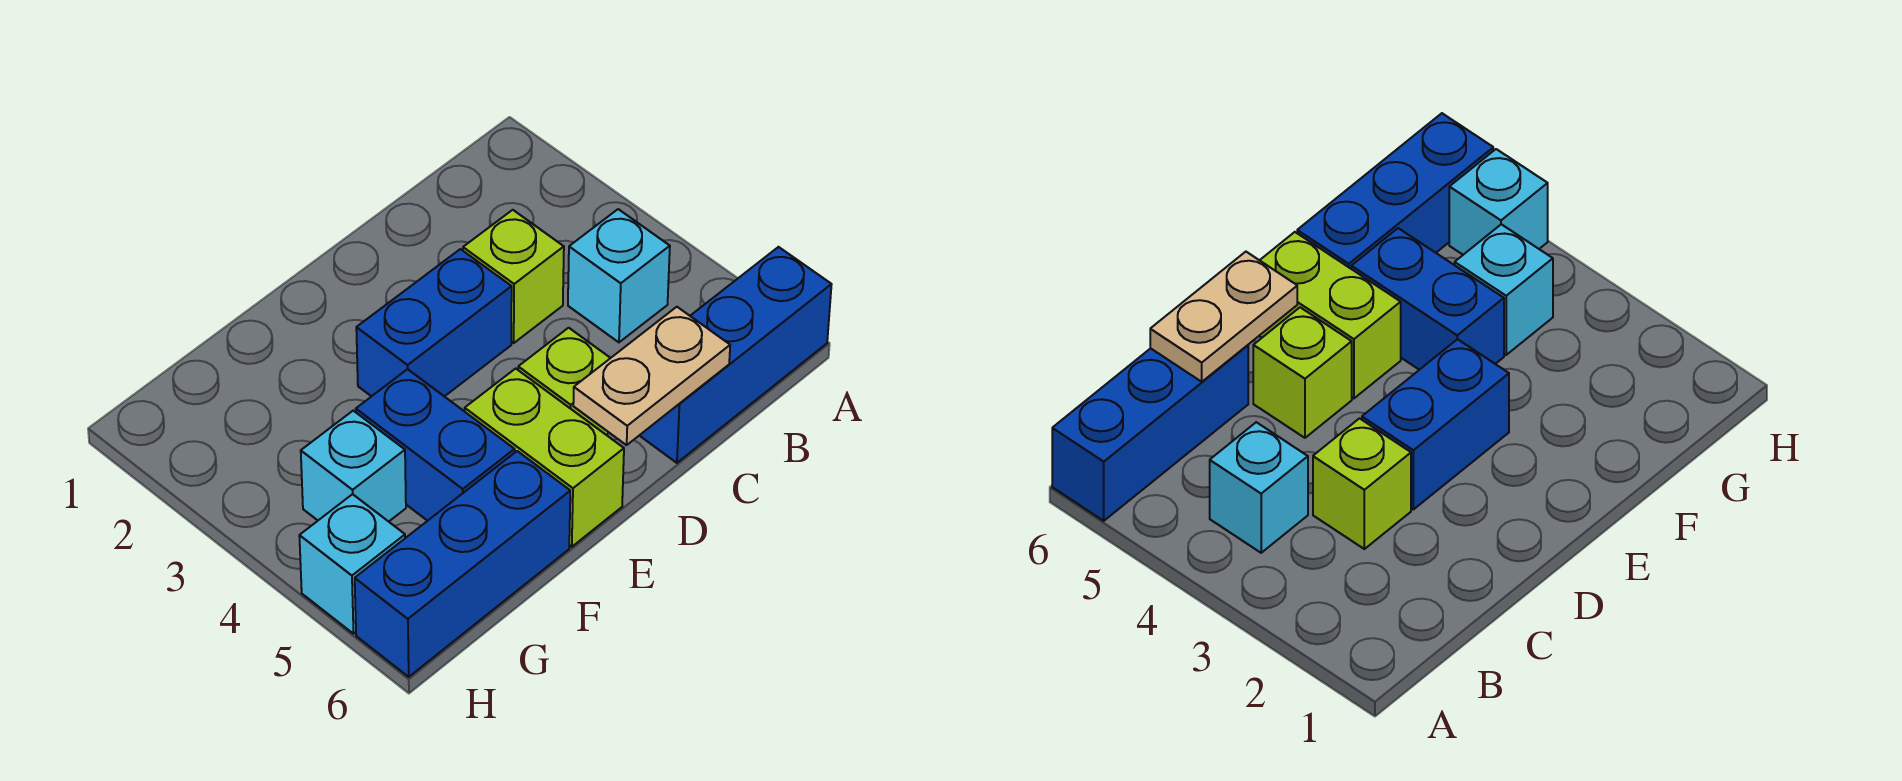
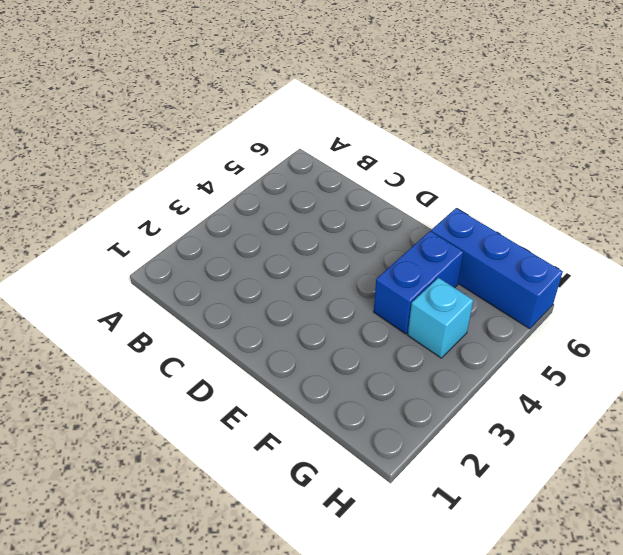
none -> blue brick A6:C6 level 1
none -> cyan brick B4 level 1

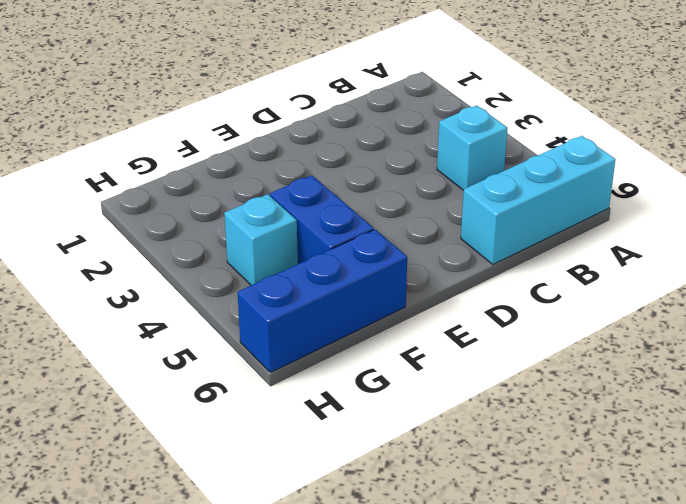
cyan brick A6:C6 level 1 -> blue brick A6:C6 level 1
none -> lime brick C3 level 1
none -> blue brick D3:E3 level 1

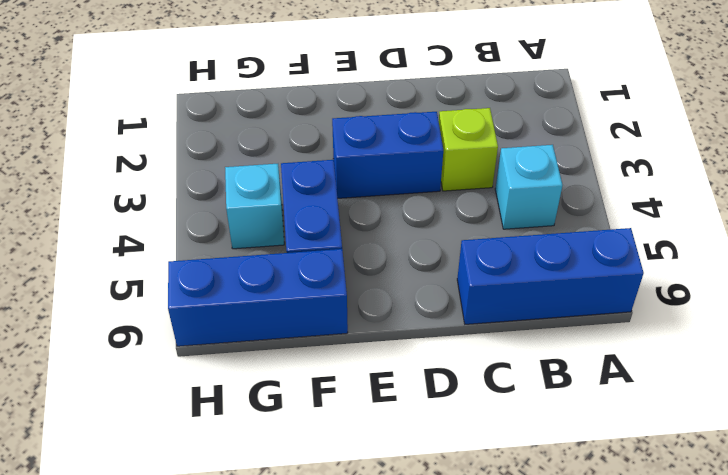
none -> lime brick D5 level 1
none -> lime brick E5:E6 level 1

